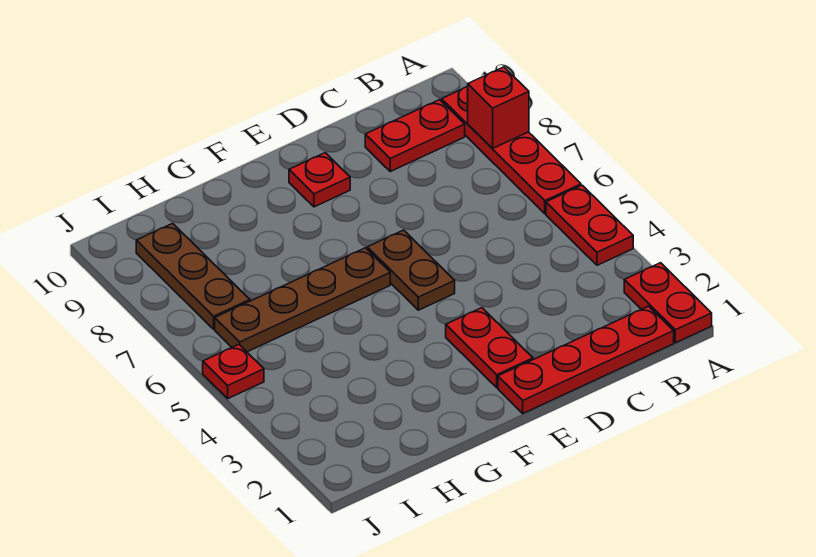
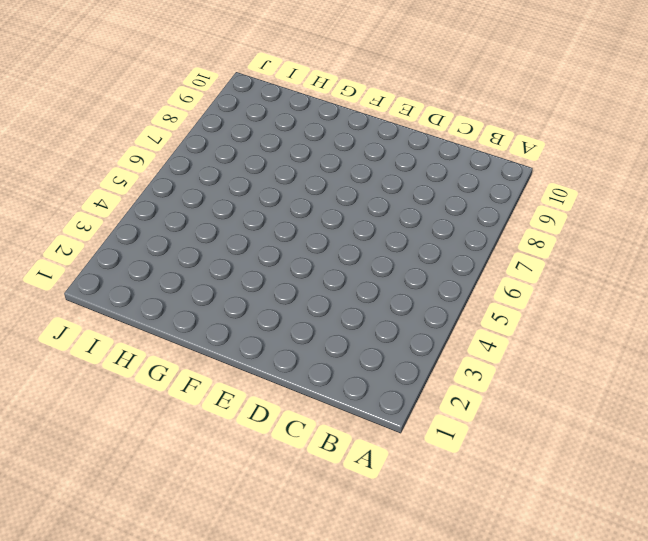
none -> red plate A1:A2 level 1
none -> red plate A4:A5 level 1
none -> red plate A6:A9 level 1

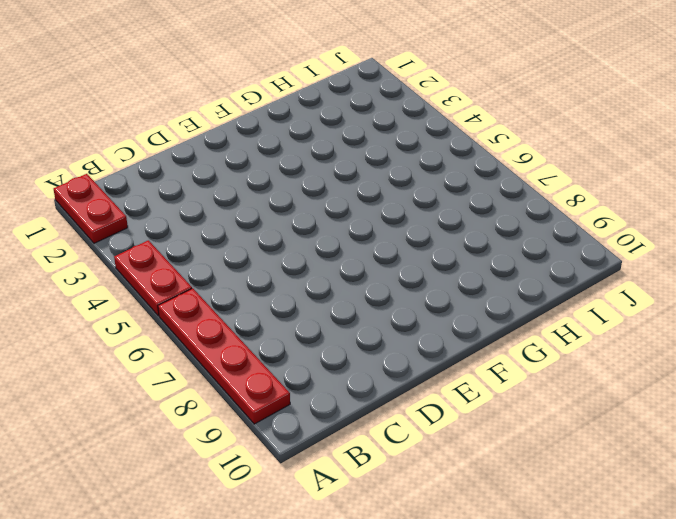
none -> red plate B1:E1 level 1
none -> red plate B9:C9 level 1
none -> red plate E2:E3 level 1

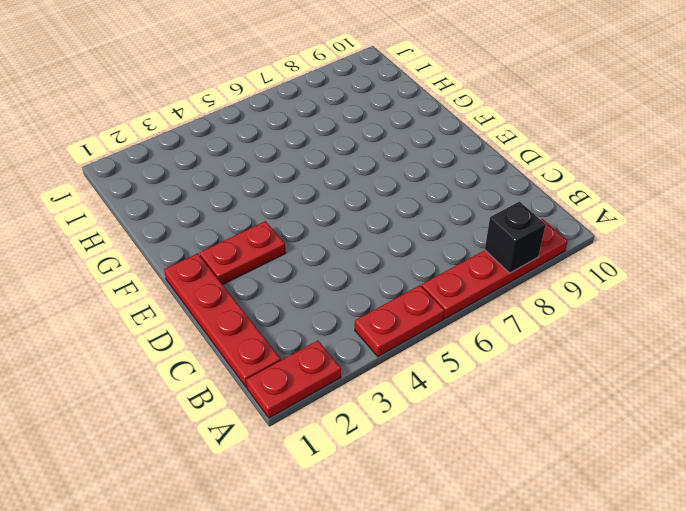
black brick A8 level 2 -> red brick A8 level 2
none -> red plate B9:C9 level 1
none -> brown plate E5:E6 level 1
none -> red plate E9 level 1

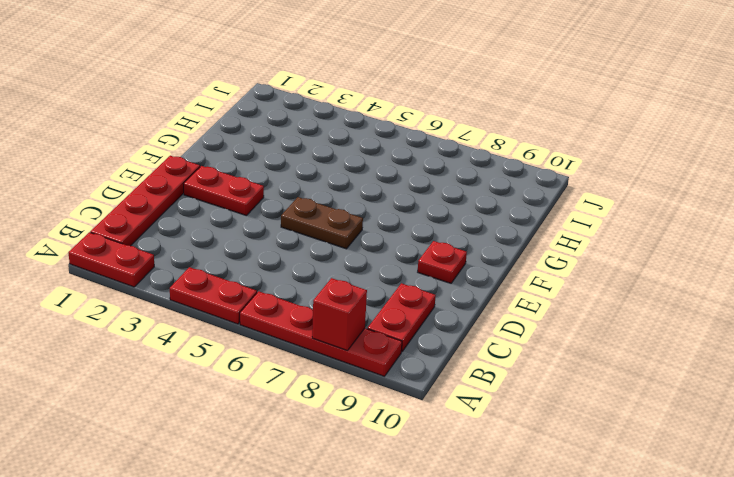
none -> brown plate F6:I6 level 1
none -> brown plate I7:I9 level 1
none -> red plate J5 level 1

